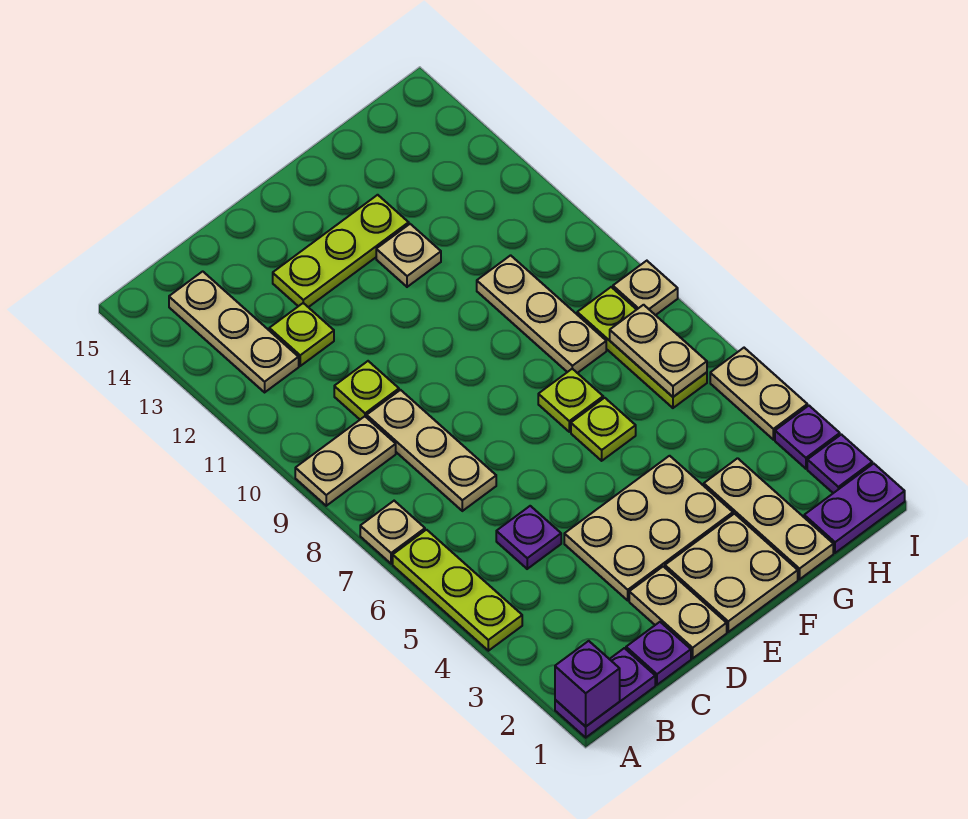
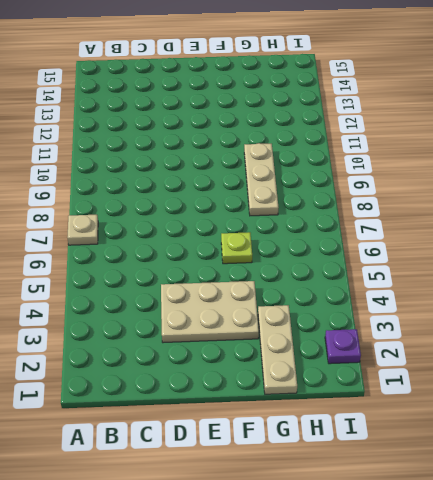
none -> purple plate A1:B1 level 1
none -> lime plate A4:A6 level 1
none -> tan plate A9:B9 level 1

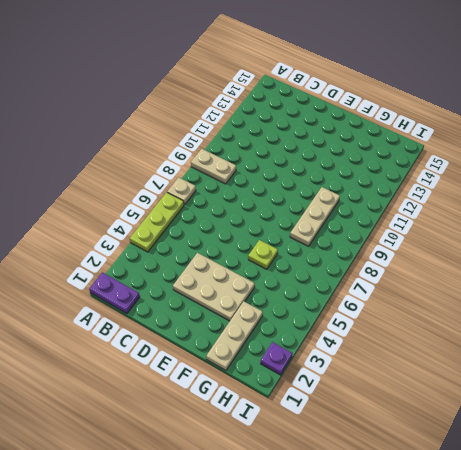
none -> tan plate B12:B14 level 1
none -> purple plate C1 level 1
none -> purple plate C5 level 1

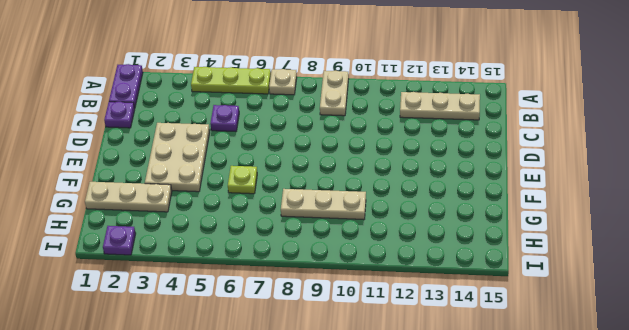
none -> tan plate C7:C9 level 1
none -> lime plate C10 level 1
none -> lime plate C12 level 1

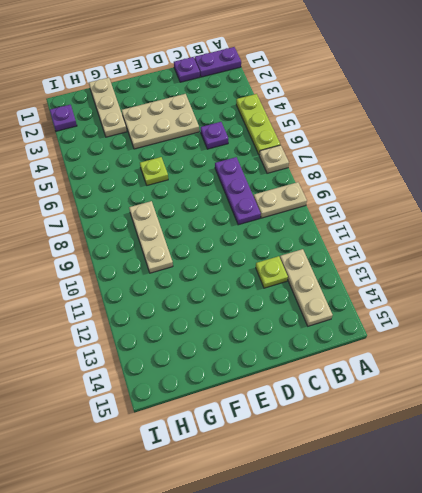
purple plate C7:C9 level 1 -> tan plate C7:C9 level 1
none -> lime plate C10 level 1
none -> tan plate D1:D2 level 1
none -> lime plate D13:F13 level 1

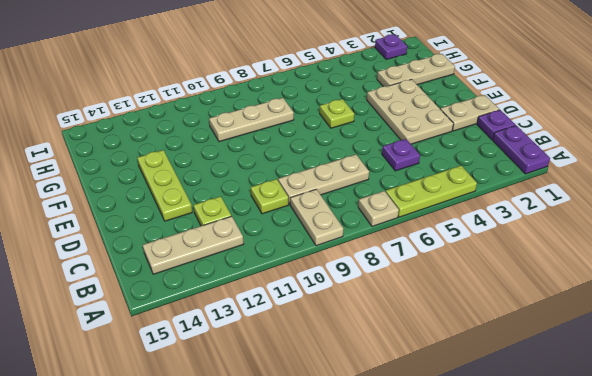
none -> tan plate E1:F2 level 1
none -> lime plate F7 level 1
none -> tan plate F12 level 1

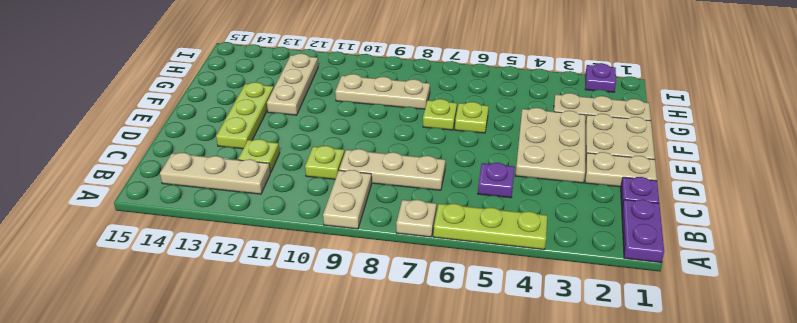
tan plate F12:H12 level 1 -> tan plate F12 level 1
none -> purple plate H1:I1 level 1
none -> lime plate H6:H8 level 1
none -> purple plate I3 level 1

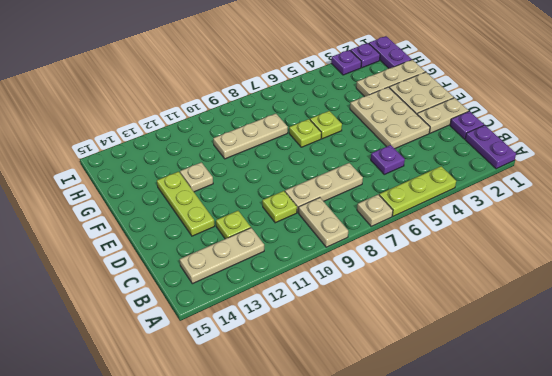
none -> lime plate H6:H8 level 1
none -> tan plate I4:I5 level 1
none -> tan plate I8 level 1

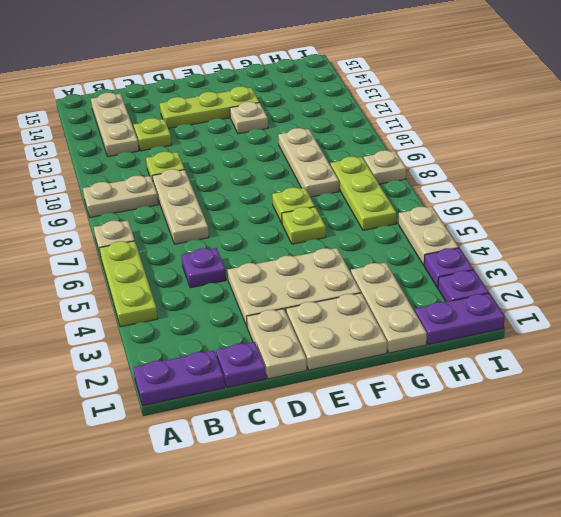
none -> purple brick A1 level 2
none -> tan plate H6:H7 level 2

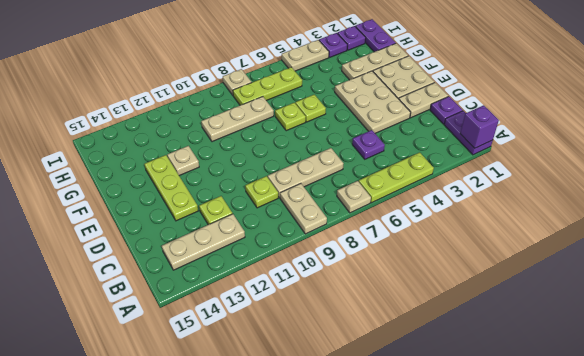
none -> tan plate H6:H7 level 2

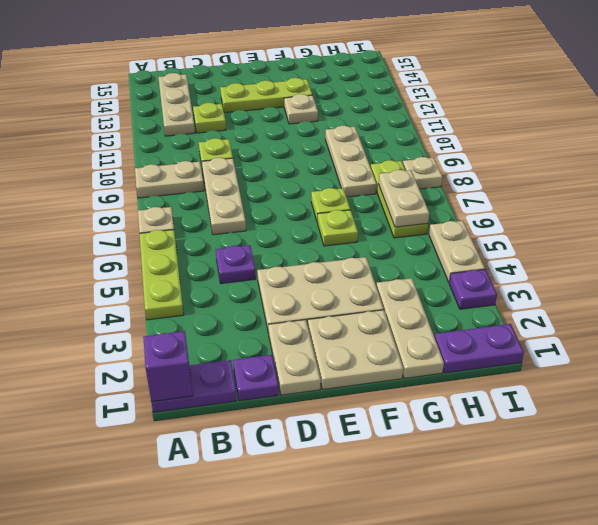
none -> purple plate I2 level 1

